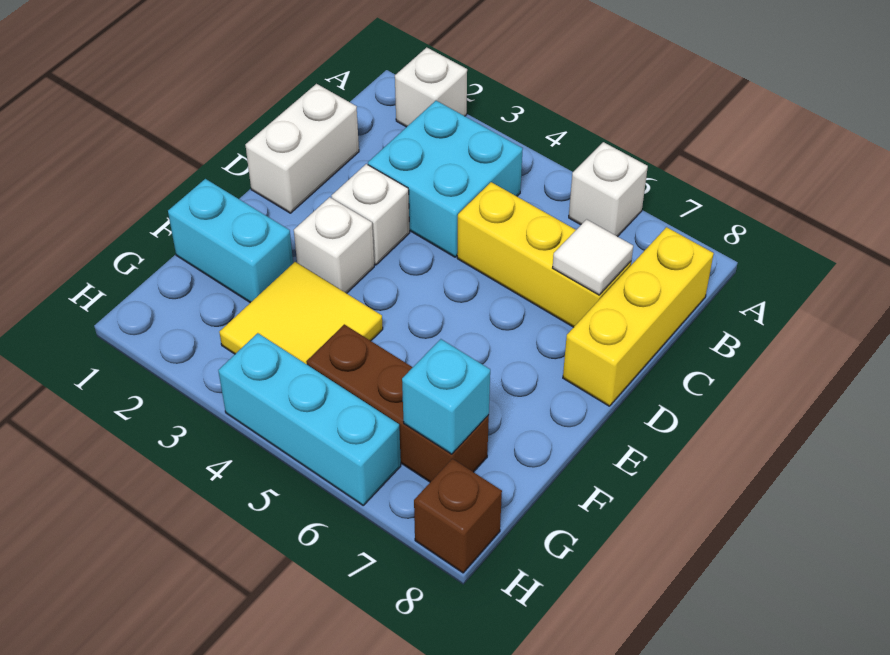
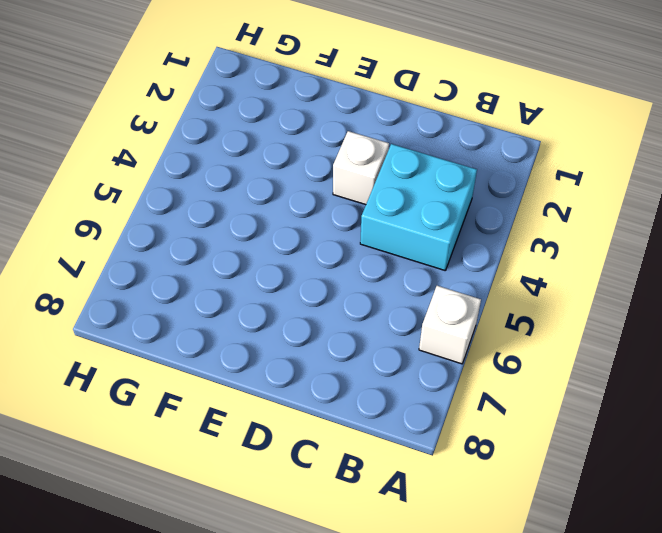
none -> white brick A2 level 1
none -> yellow brick B8:D8 level 1
none -> white brick C1:D1 level 1

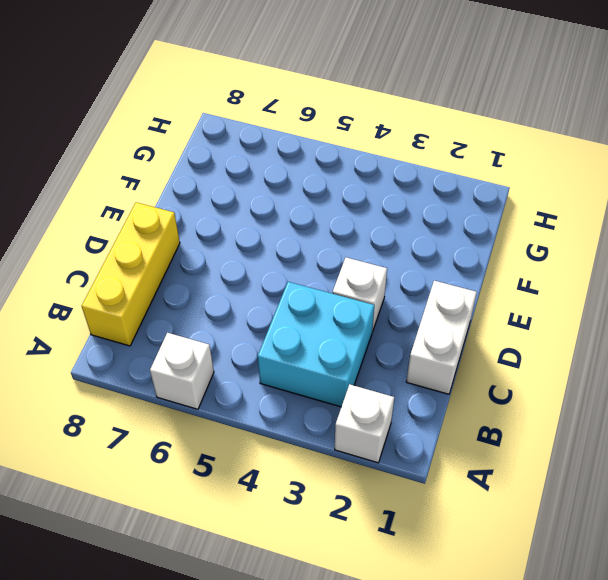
none -> yellow brick C5:C7 level 1
none -> white brick E3 level 1
none -> cyan brick F1:F2 level 1

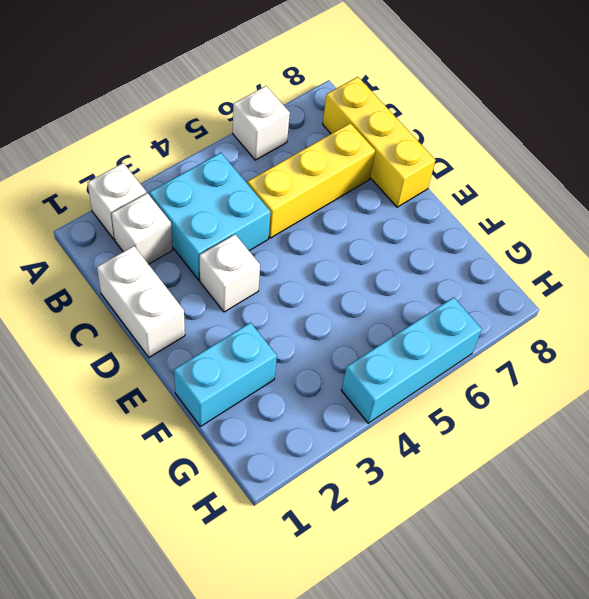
white brick B2 level 1 -> white brick E3 level 1
none -> yellow tile F3:G4 level 1
none -> brown brick G5:G7 level 1
none -> brown brick H8 level 1

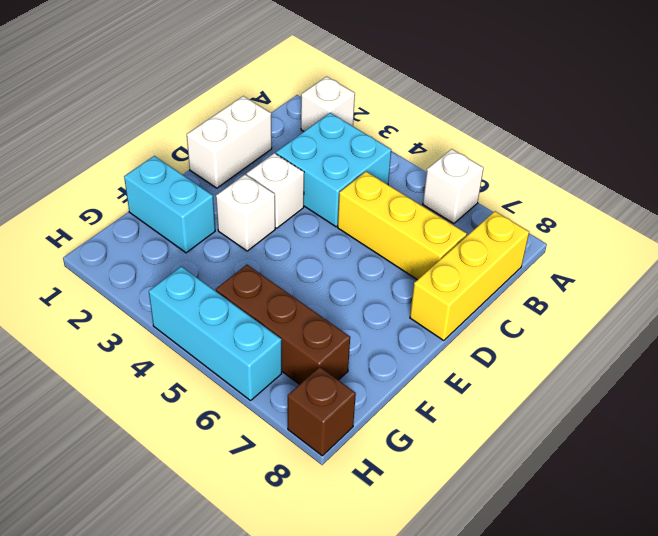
none -> yellow tile F3:G4 level 1
none -> white tile C7 level 2
none -> cyan brick G7 level 2

